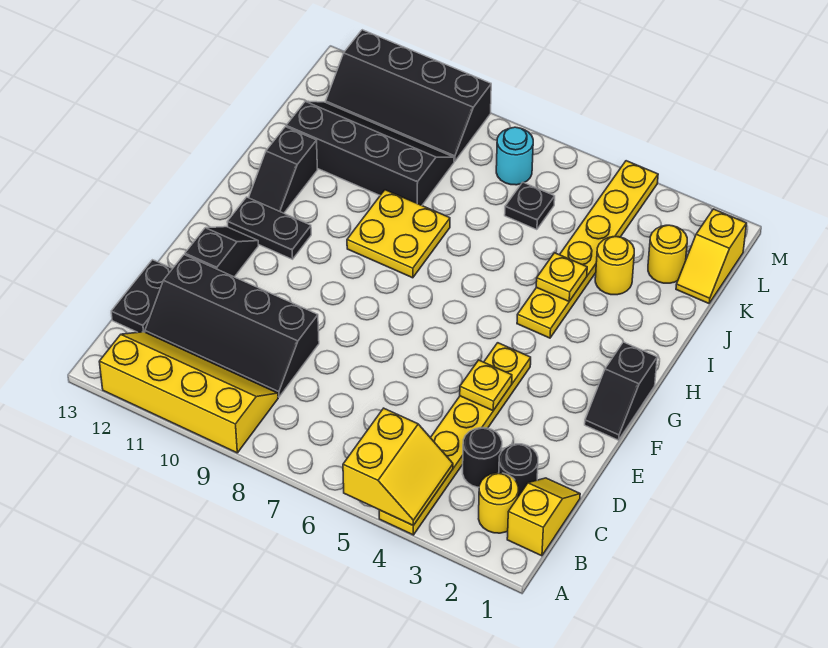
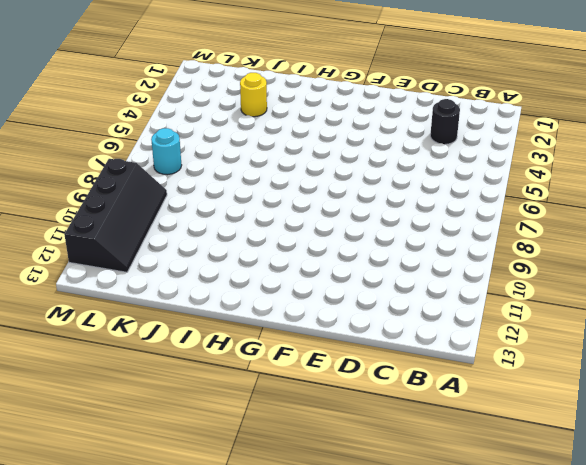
none -> yellow plate A4:F4 level 1
none -> yellow slope A9:B12 level 1 top A
none -> yellow slope B1:C1 level 1 top B

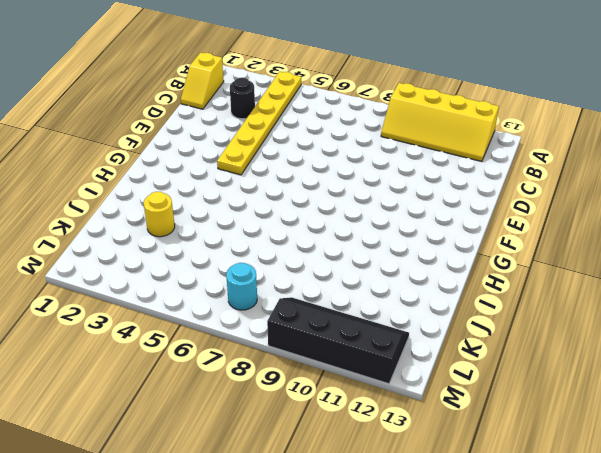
none -> yellow round brick B2 level 1
none -> black round brick C2 level 1
none -> black slope C9:D12 level 1 top D

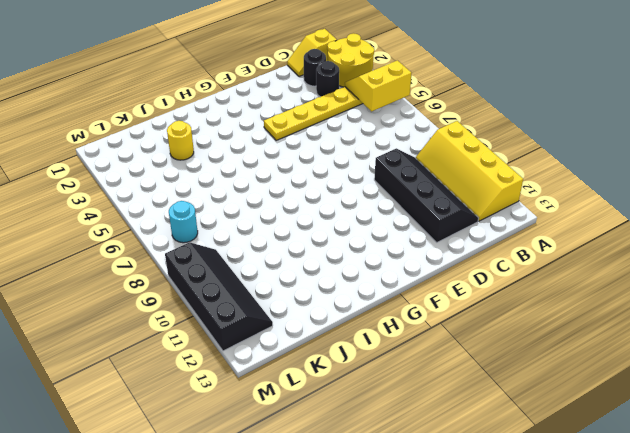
yellow round brick A2:B3 level 1 -> yellow round brick B2 level 1
none -> black plate C13:D13 level 1
none -> black slope E12:F12 level 1 top E
none -> black slope F1:G1 level 1 top G

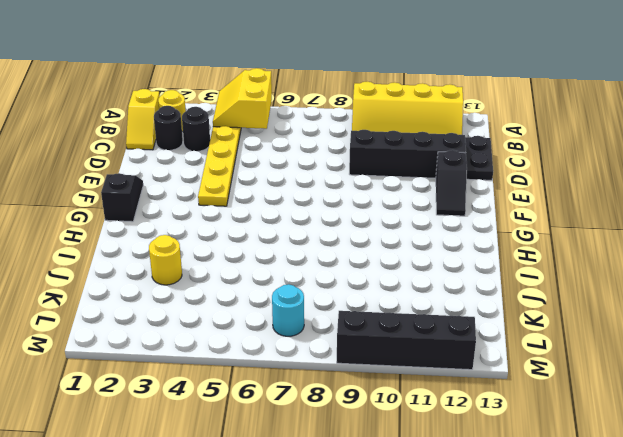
none -> black plate G11:G12 level 1
none -> yellow plate H4:M4 level 1
none -> yellow plate H8:I9 level 1

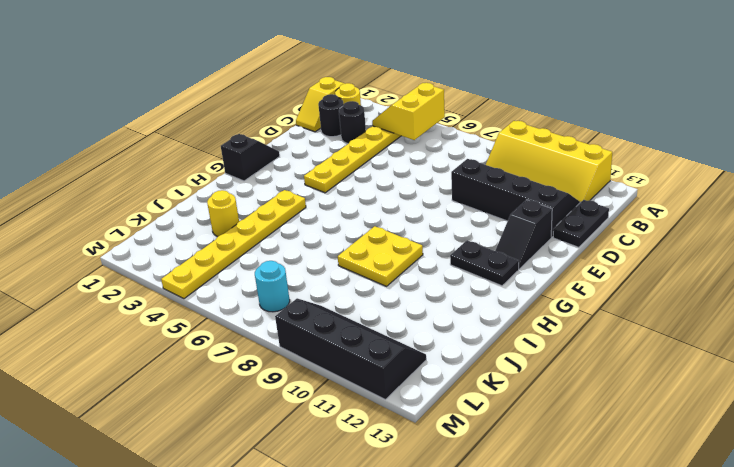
none -> black slope H12:I12 level 1 top I
none -> black slope J9:K12 level 1 top J
none -> yellow slope K1:L1 level 1 top L

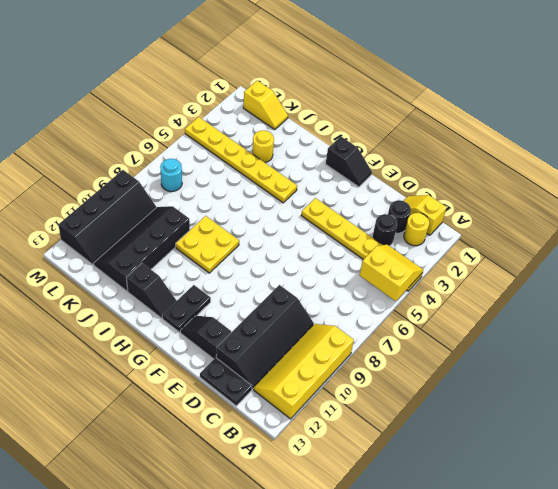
none -> yellow round brick K2 level 1
none -> black plate K6 level 1
none -> yellow plate E4 level 2

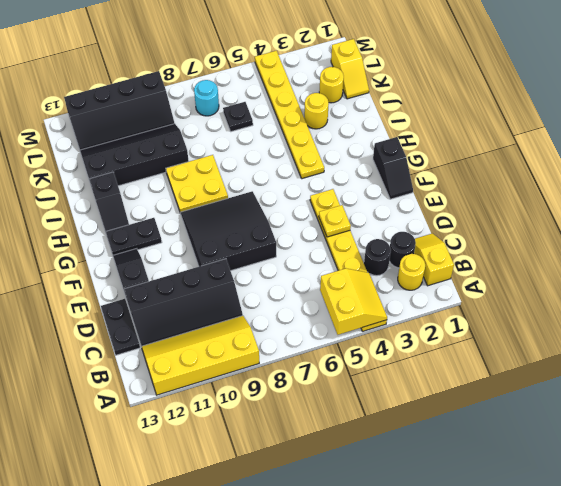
black slope E7:G9 level 1 top E -> none
none -> yellow plate I4 level 2

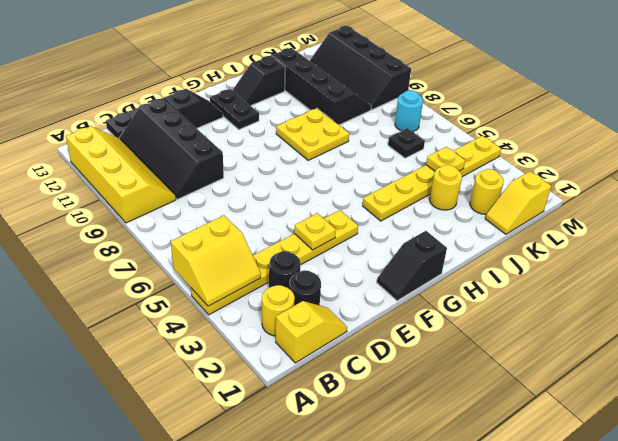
yellow plate K4 level 2 -> yellow plate I4 level 2

